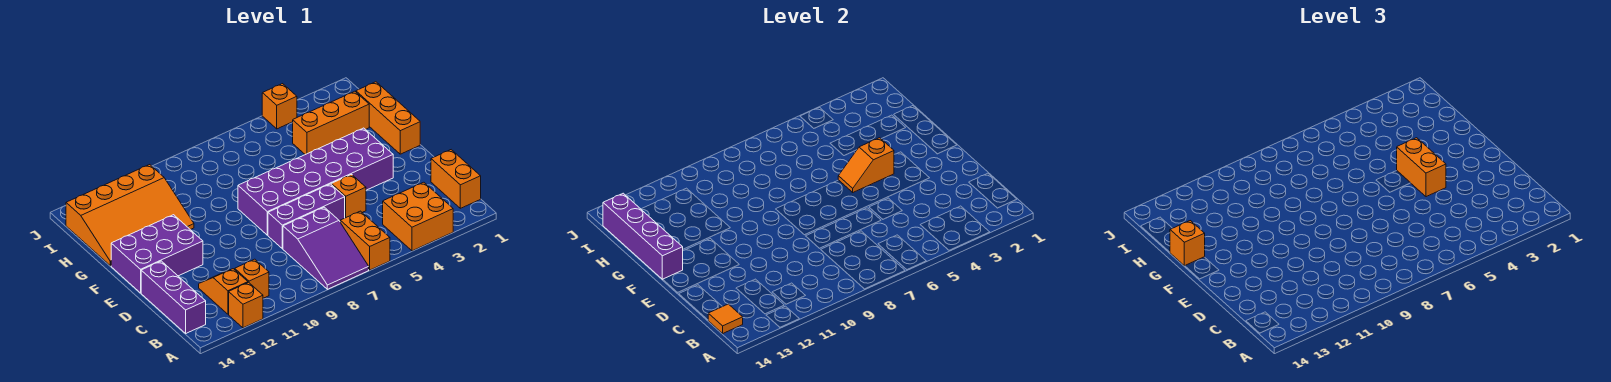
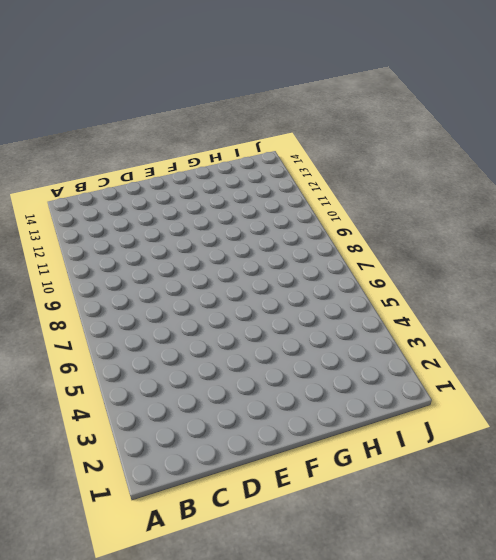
none -> orange brick A3:B4 level 1
none -> orange brick A6:B6 level 1
none -> purple slope A7:C8 level 1 top C

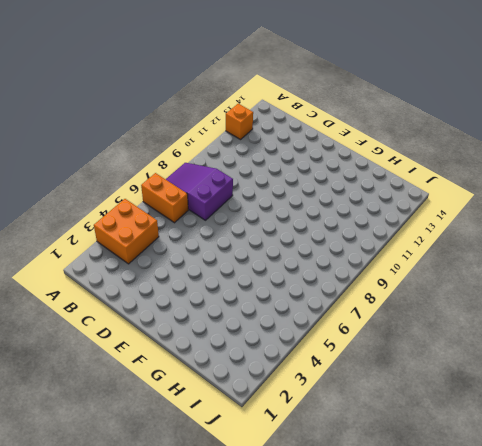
none -> orange brick B1:C1 level 1
none -> orange brick B11 level 1
none -> orange slope B12:C12 level 1 top B

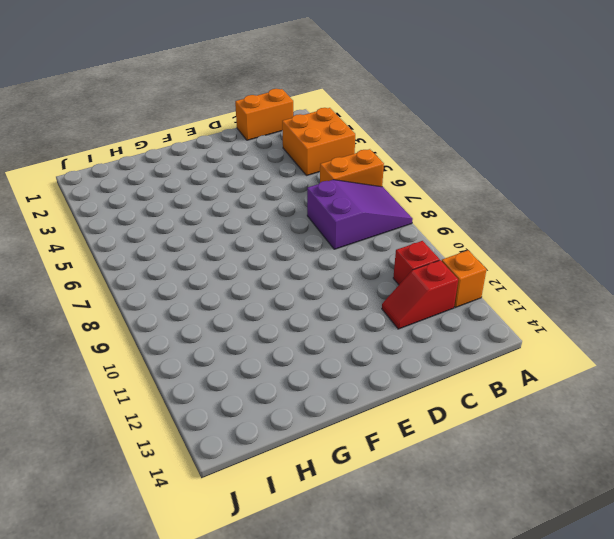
red brick B11 level 1 -> orange brick B11 level 1
red slope B12:C12 level 1 top B -> orange slope B12:C12 level 1 top B
none -> purple brick B14:D14 level 1
none -> orange brick D5 level 1
none -> purple brick D6:D8 level 1

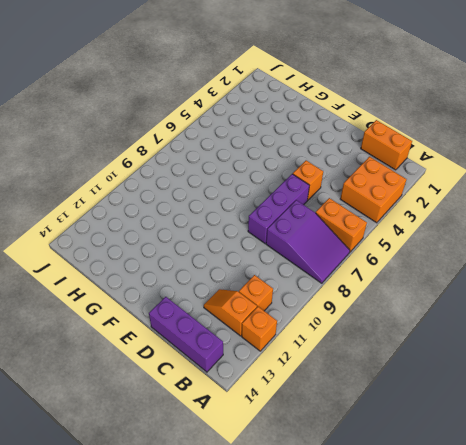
none -> purple brick E3:F8 level 1
none -> purple brick E12:F14 level 1
none -> orange brick F1:H1 level 1

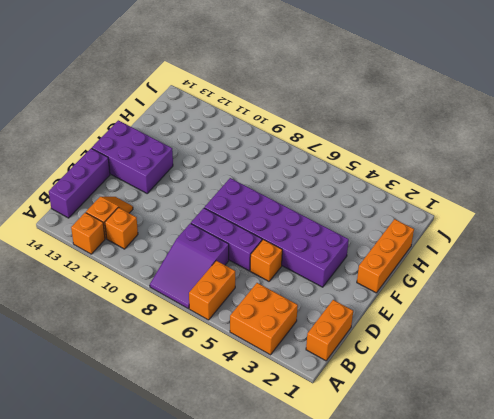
none -> orange slope G11:I14 level 1 top I
none -> orange brick H2:H4 level 1
none -> orange brick J4 level 1

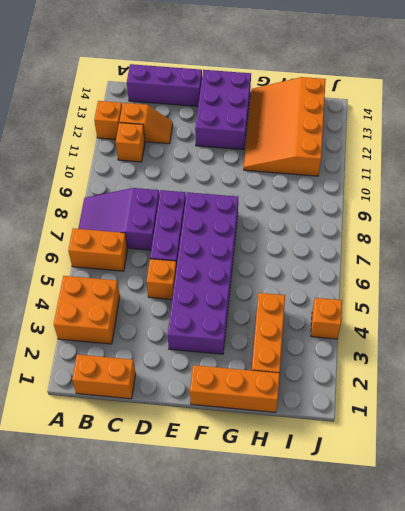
none -> orange tile B14 level 2
none -> orange slope F4:F5 level 2 top 4
none -> purple brick F14:I14 level 2

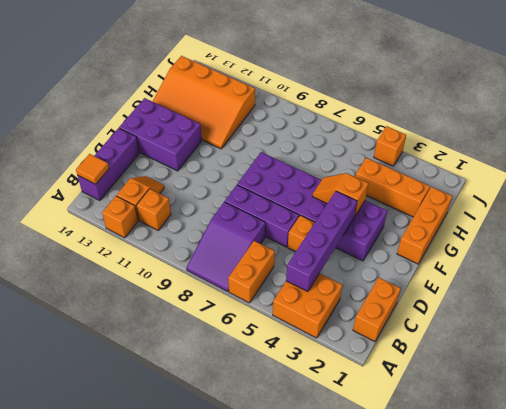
purple brick B4:E4 level 2 -> purple brick F14:I14 level 2
none -> orange brick E4:F4 level 3
none -> orange brick G14 level 3

